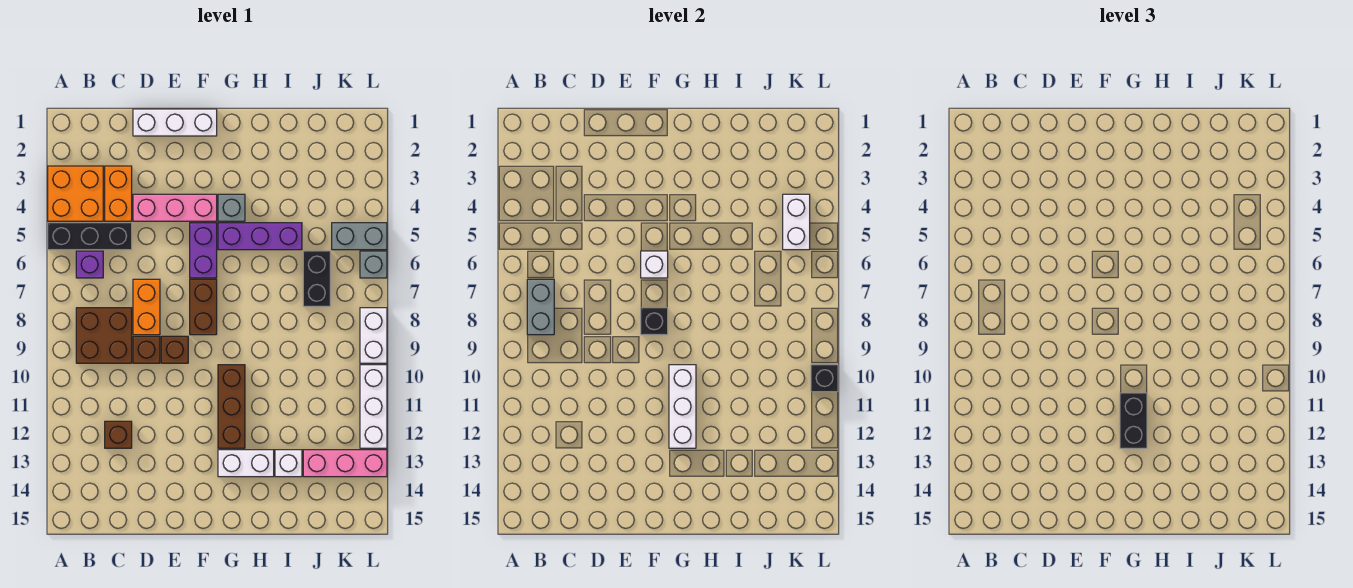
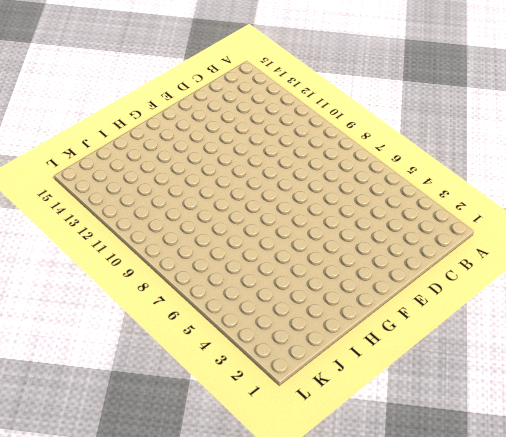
none -> orange brick A3:B4 level 1
none -> black brick A5:C5 level 1
none -> purple brick B6 level 1
none -> brown brick B8:C9 level 1

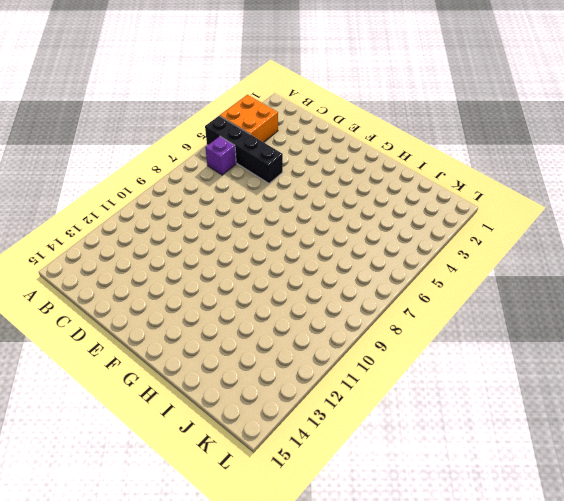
black brick A5:D5 level 1 -> black brick A5:C5 level 1
none -> brown brick B8:C9 level 1
none -> orange brick C3:C4 level 1
none -> brown brick C12 level 1
none -> white brick D1:F1 level 1

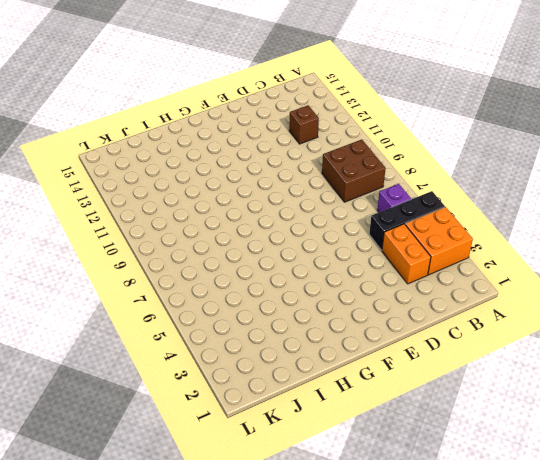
none -> white brick D1:F1 level 1
none -> pink brick D4:F4 level 1
none -> orange brick D7:D8 level 1
none -> brown brick D9 level 1

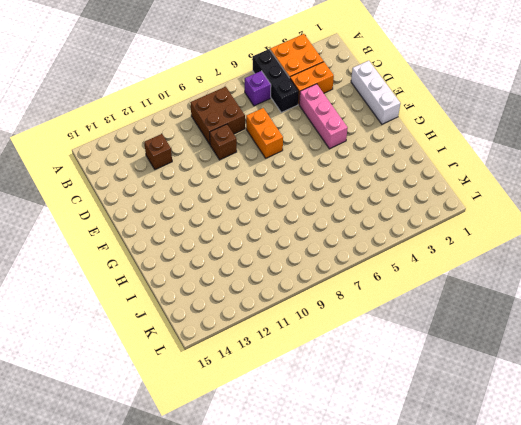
orange brick D7:E7 level 1 -> orange brick D7:D8 level 1
none -> brown brick E9 level 1
none -> purple brick F5:F6 level 1
none -> brown brick F7:F8 level 1
none -> grey brick G4 level 1

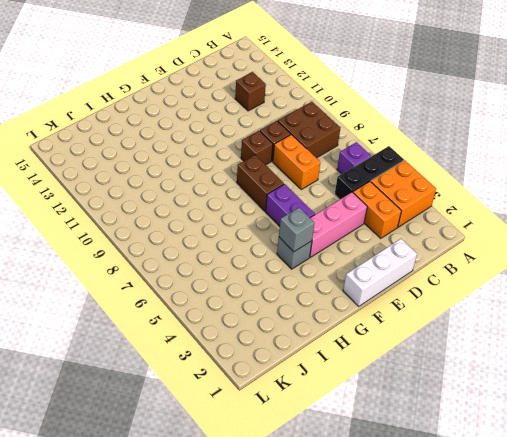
grey brick G4 level 2 -> grey brick L6 level 1
none -> purple brick G5:I5 level 1
none -> brown brick G10:G12 level 1
none -> white brick G13:H13 level 1
none -> white brick I13 level 1

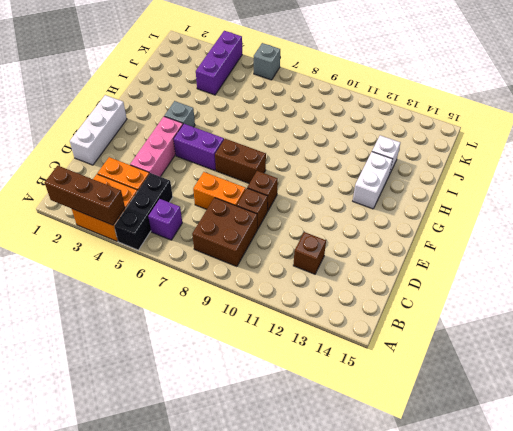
brown brick A2:A4 level 2 -> brown brick G10:G12 level 1
purple brick J4:L4 level 1 -> purple brick G5:I5 level 1
none -> black brick J6:J7 level 1
none -> pink brick J13:L13 level 1
none -> grey brick K5:L5 level 1
none -> white brick L8:L9 level 1

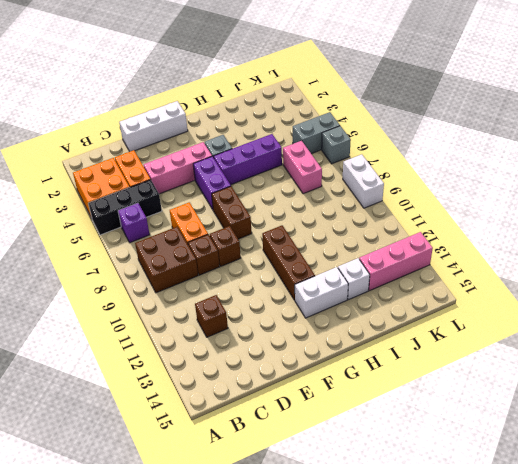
pink brick J6:J7 level 1 -> black brick J6:J7 level 1
none -> white brick L10:L12 level 1
none -> grey brick B7:B8 level 2
none -> white brick F6 level 2
none -> black brick F8 level 2

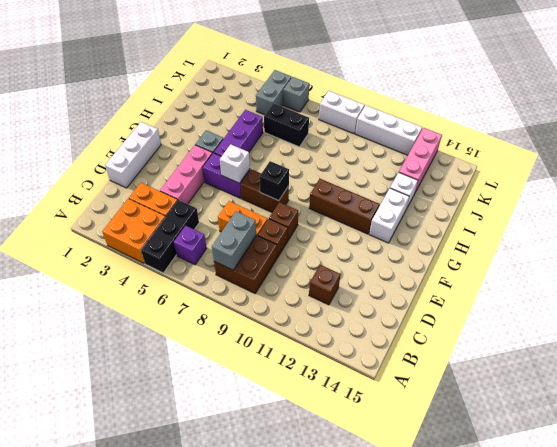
grey brick B8:C8 level 2 -> grey brick B7:B8 level 2
none -> white brick G10:G12 level 2
none -> white brick K4:K5 level 2
none -> black brick L10 level 2
none -> black brick G11:G12 level 3

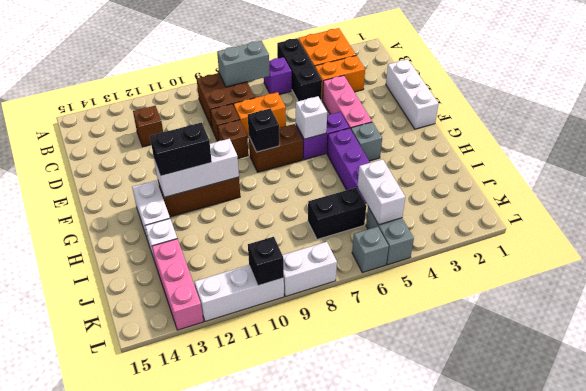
white brick J5:K5 level 2 -> white brick K4:K5 level 2

